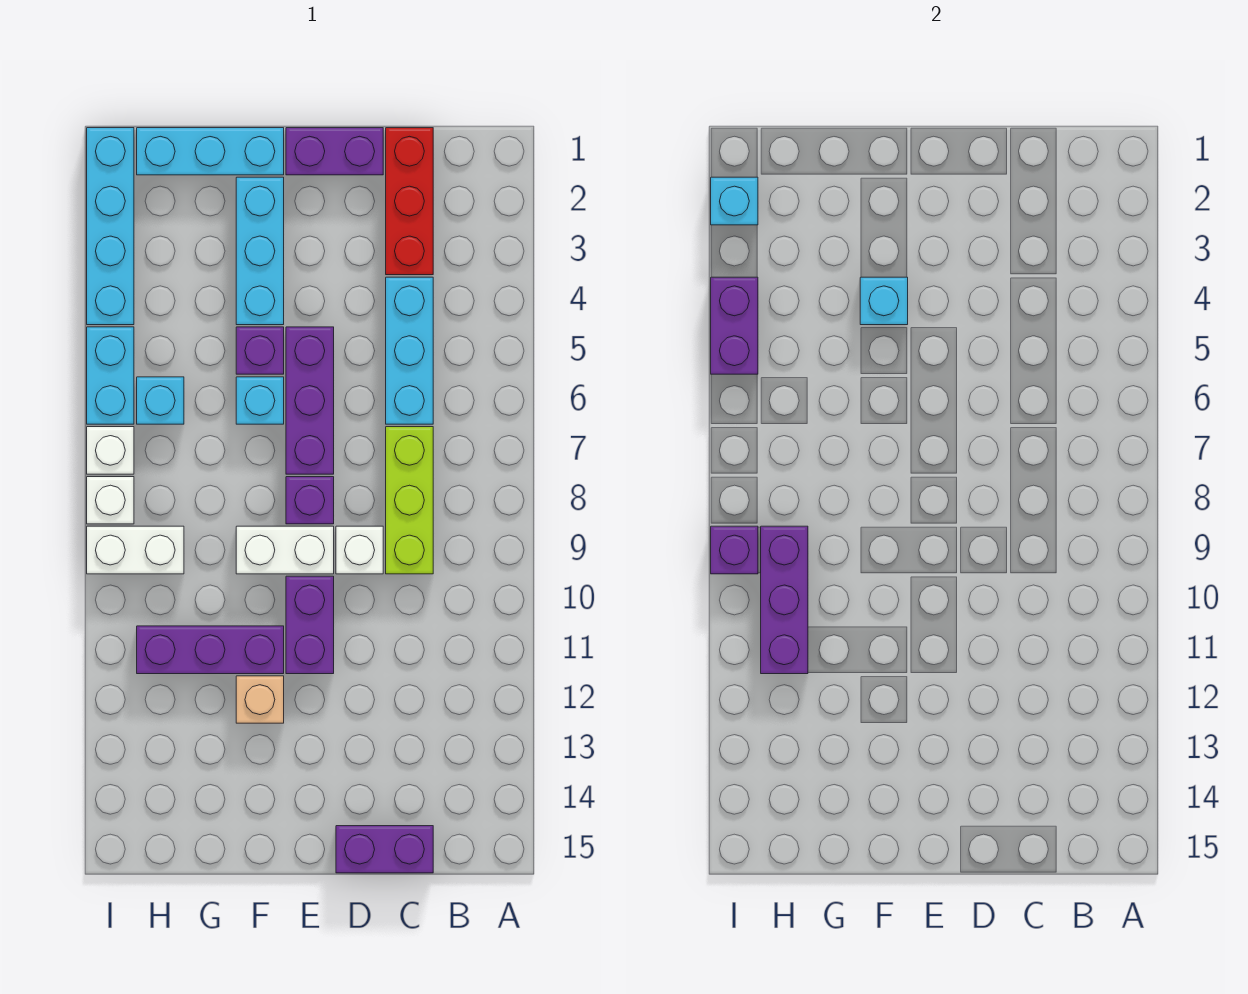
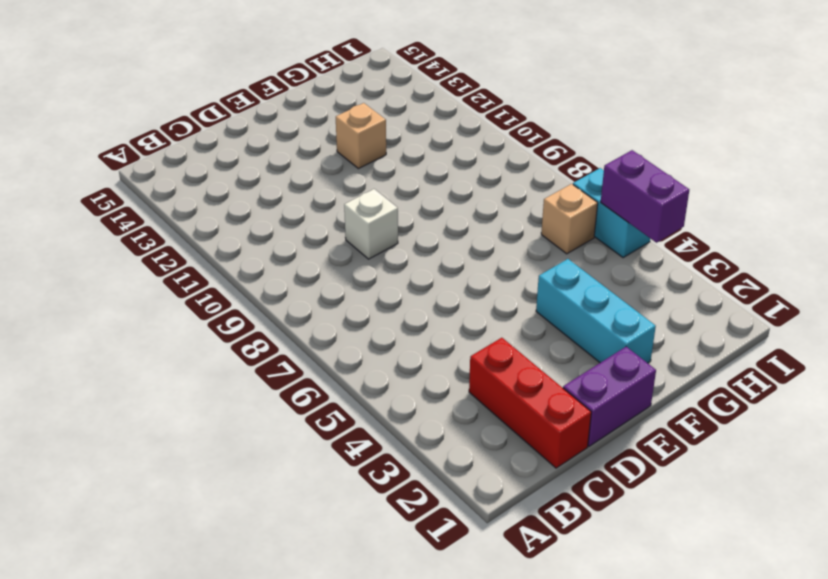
tan brick H6 level 1 -> cyan brick H6 level 1
none -> cyan brick C4:C6 level 1
none -> lime brick C7:C9 level 1
none -> purple brick C15:D15 level 1

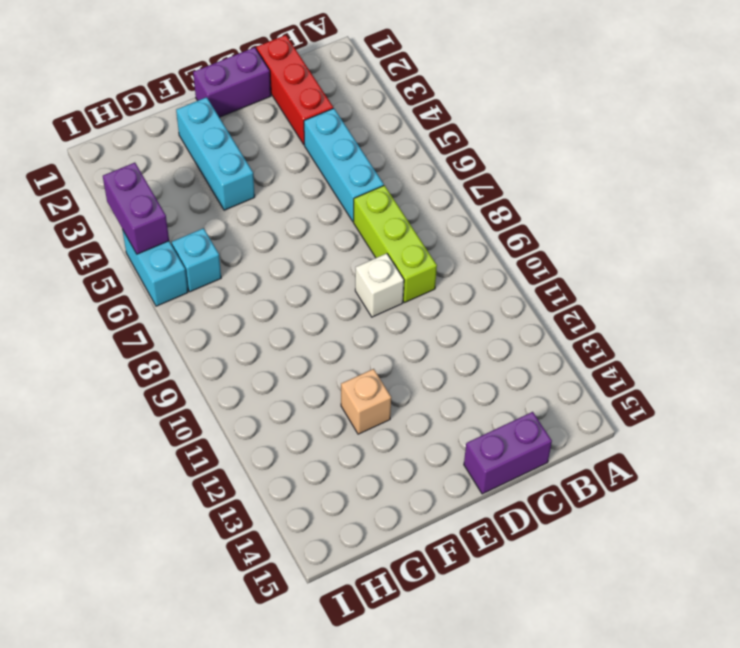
none -> purple brick E5:E7 level 1
none -> purple brick E8 level 1
none -> white brick E9:F9 level 1

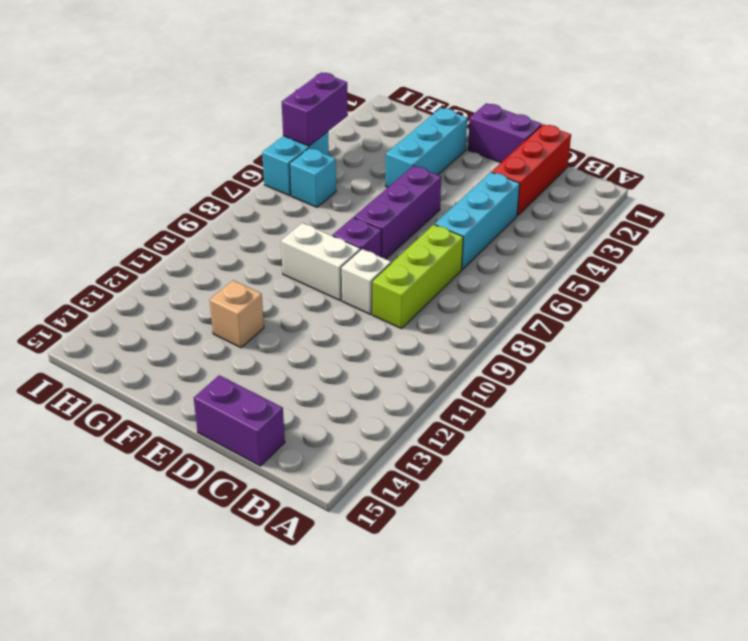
none -> purple brick E10:E11 level 1
none -> cyan brick F1:H1 level 1
none -> purple brick F5 level 1

